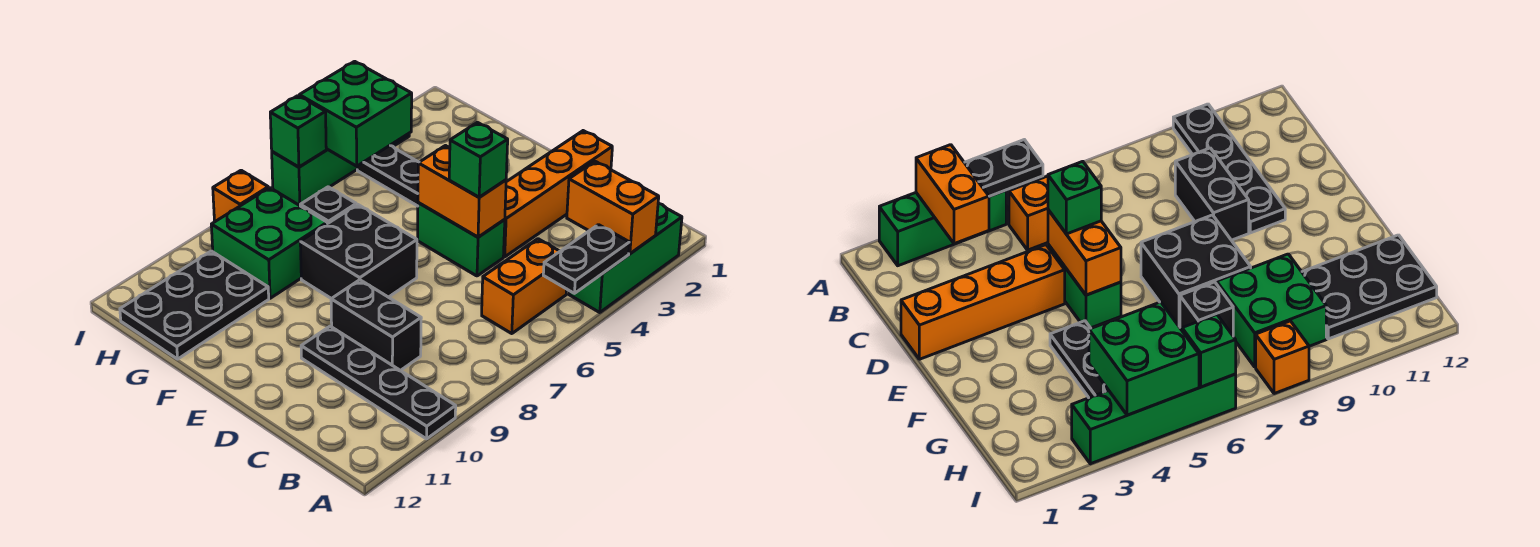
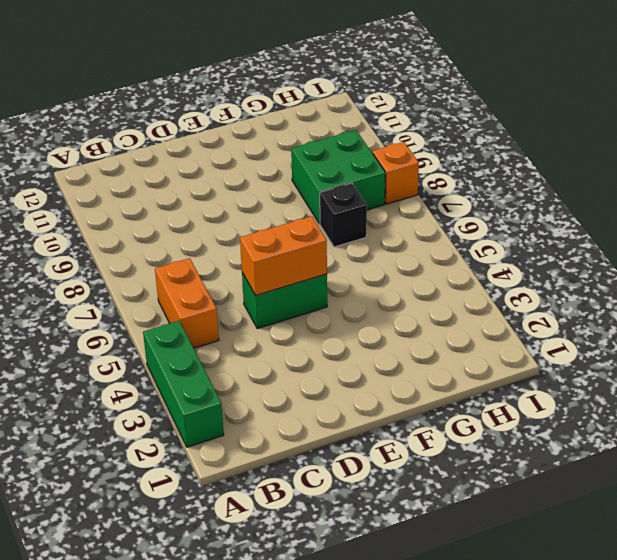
none -> black plate A10:D10 level 1
none -> black brick C9:D9 level 1
none -> orange brick D1:D4 level 1

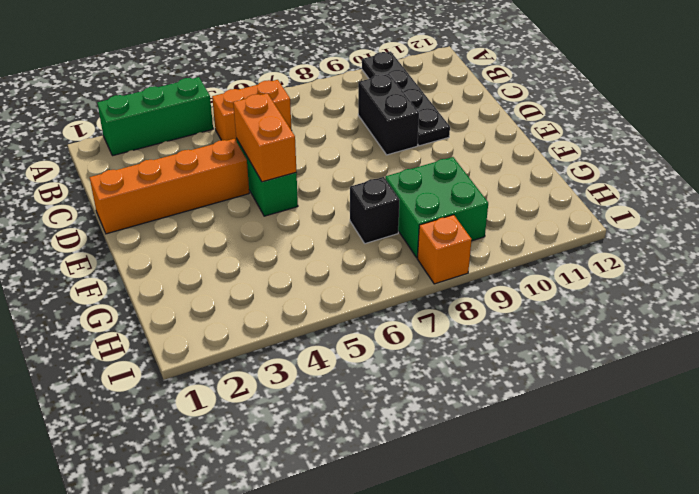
none -> black brick E7:F8 level 1
none -> black plate F4:H4 level 1
none -> black plate G10:H12 level 1

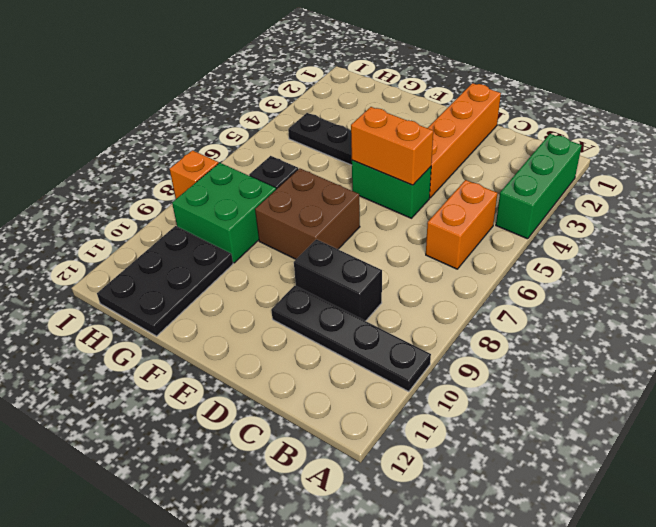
brown brick E7:F8 level 1 -> black brick E7:F8 level 1
none -> green brick I3:I6 level 1
none -> orange brick A3:B3 level 2
none -> black plate A4:A5 level 2

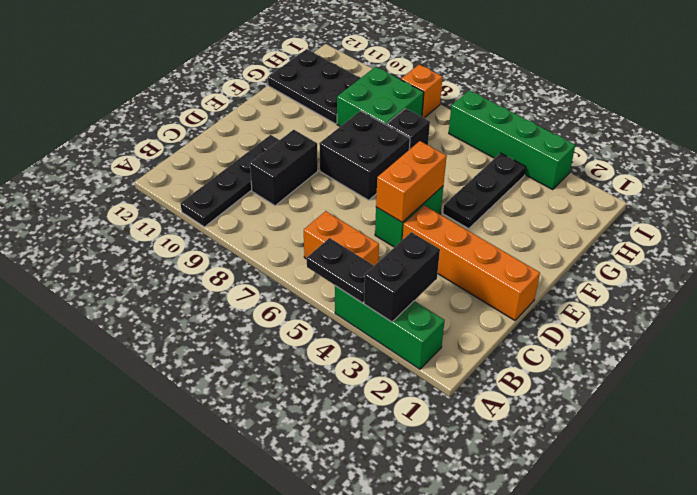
black brick A3:B3 level 2 -> orange brick A3:B3 level 2
none -> green brick H4:I5 level 2
none -> green brick I6 level 2
none -> green brick D5 level 3

